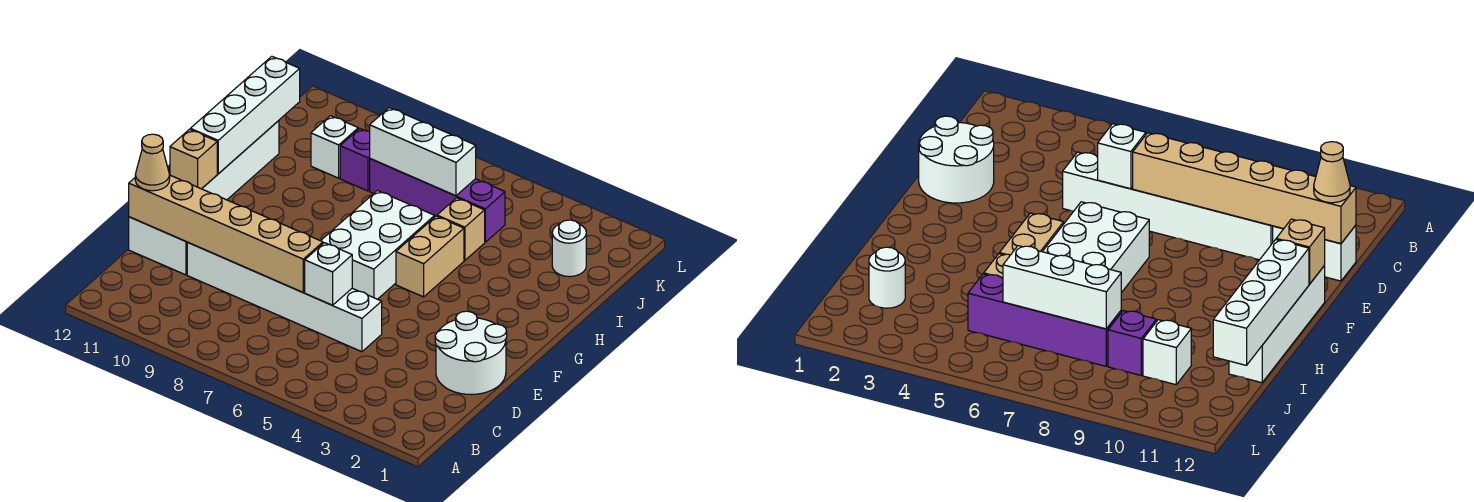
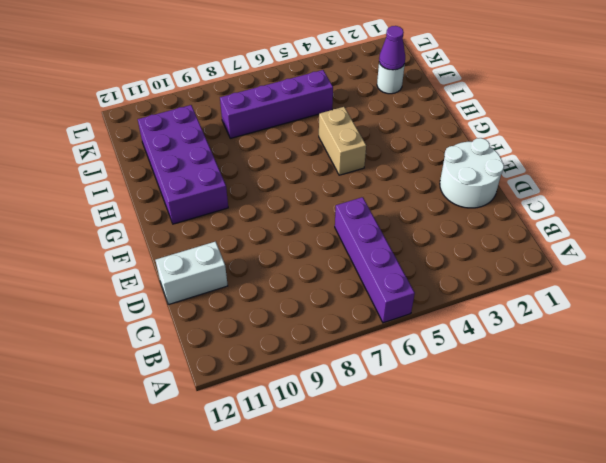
purple brick A6:D6 level 1 -> white brick D5:D10 level 1
purple brick G10:J11 level 1 -> white brick J10 level 1
purple cone J2 level 2 -> none
none -> white brick F6:H7 level 1
none -> white brick F12:I12 level 1
none -> tan brick I5 level 1

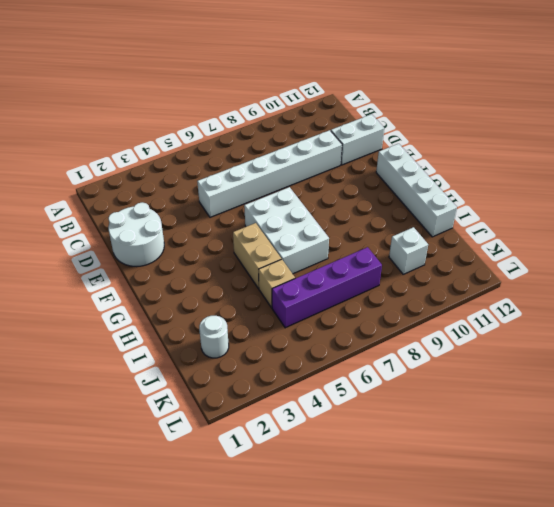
none -> purple brick J9 level 1
none -> white brick D6 level 2
none -> tan brick D7:D12 level 2

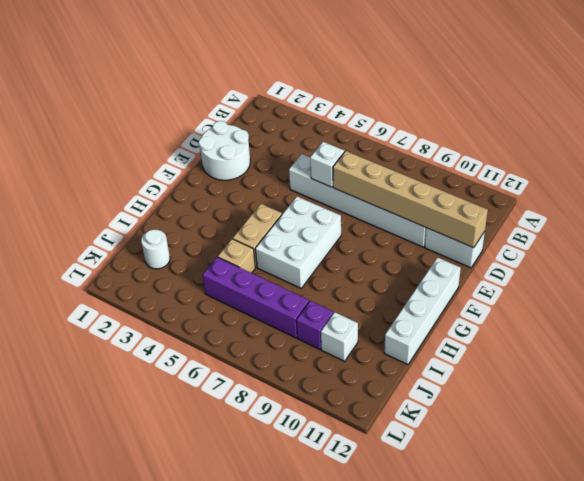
none -> tan brick F12 level 2
none -> white brick G12:J12 level 2
none -> white brick J6:J8 level 2

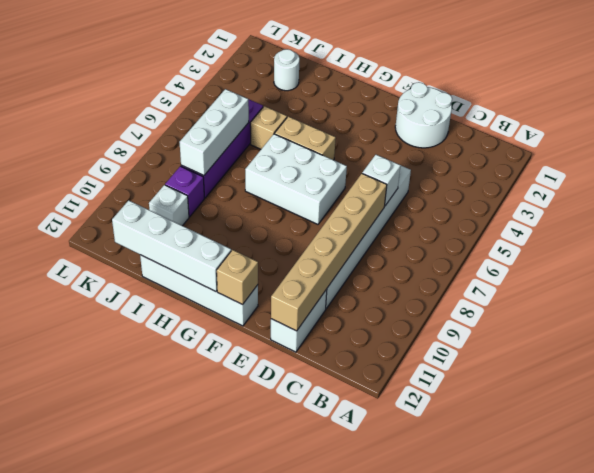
none -> tan cone D12 level 3

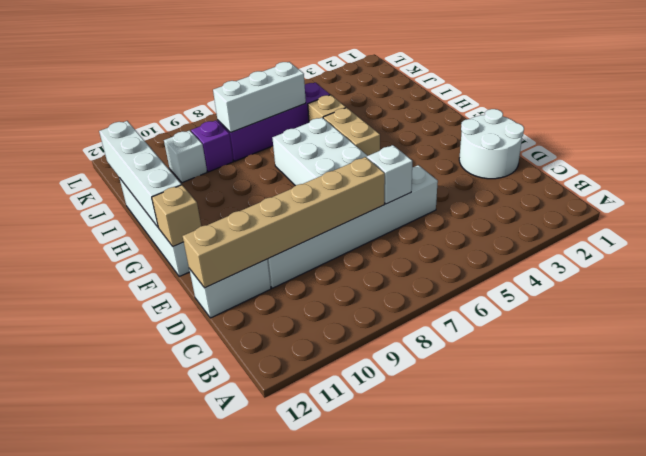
none -> white round brick J2 level 1
none -> tan cone D12 level 3

